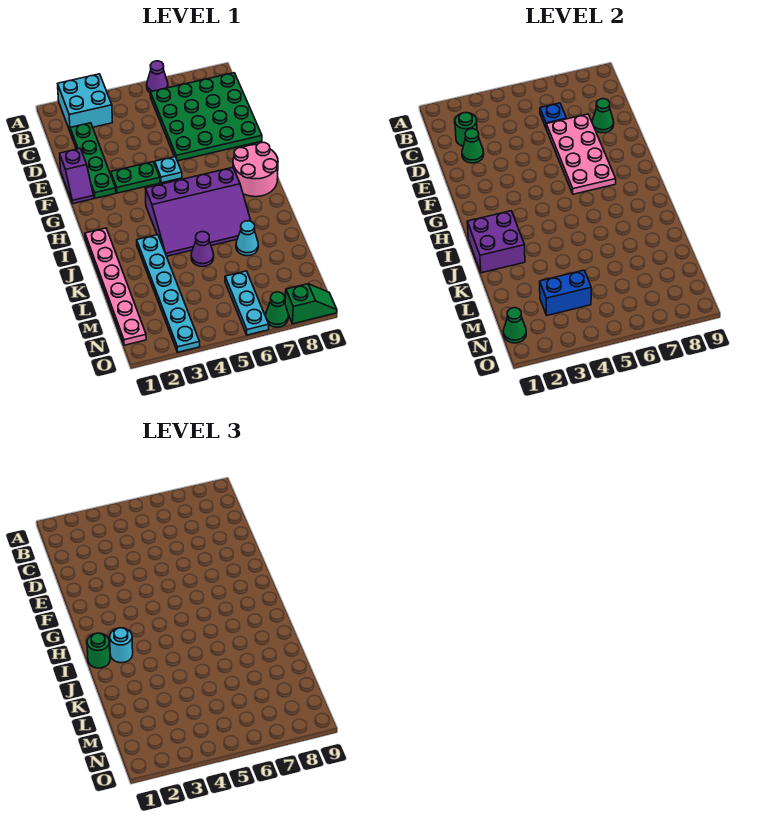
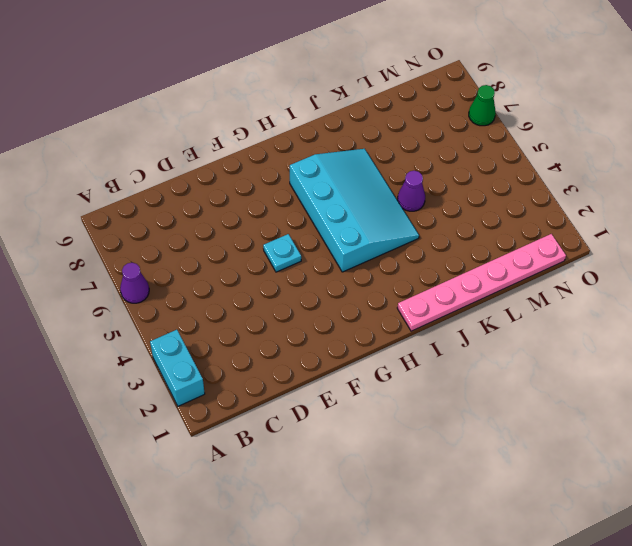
cyan brick A2:A3 level 1 -> cyan brick A2:B3 level 1
cyan slope H4:J7 level 1 top H -> purple slope H4:J7 level 1 top H
none -> green plate B6:E9 level 1
none -> green plate C2:F2 level 1
none -> purple slope E1:F1 level 1 top E

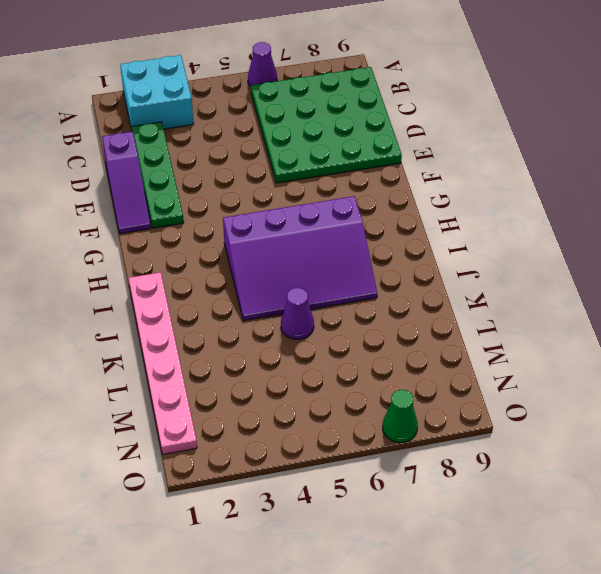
purple slope D1:F1 level 1 top D -> purple slope E1:F1 level 1 top E
none -> green plate F3:F4 level 1
none -> cyan plate F5 level 1
none -> pink round brick G8:H9 level 1

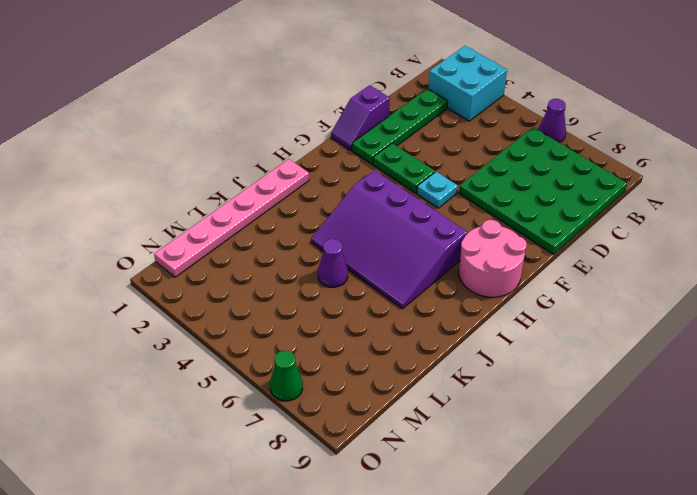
none -> cyan plate J3:O3 level 1
none -> cyan cone K7 level 1
none -> cyan plate M6:O6 level 1

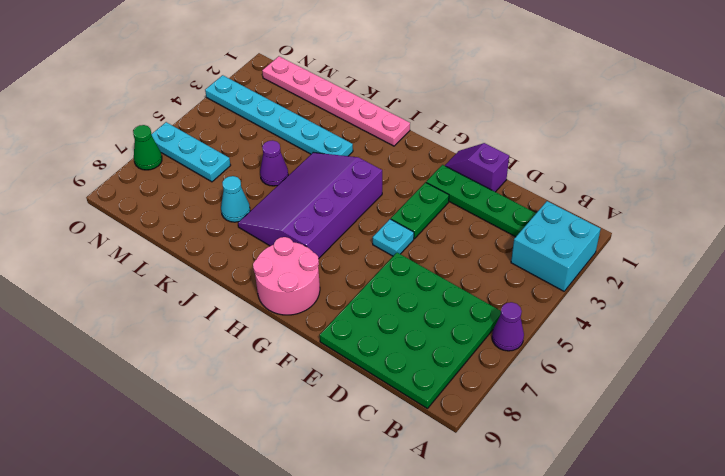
none -> green slope O8:O9 level 1 top 8
none -> green round brick C2 level 2
none -> blue plate C6 level 2

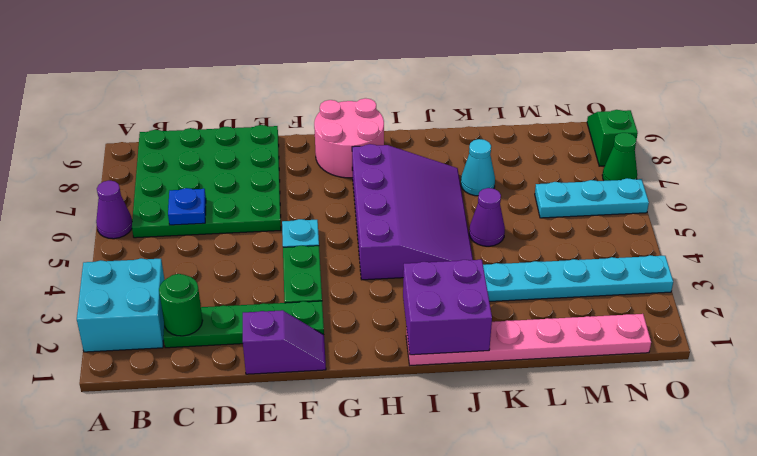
none -> green cone D2 level 2
none -> pink plate D6:G7 level 2
none -> green cone D8 level 2

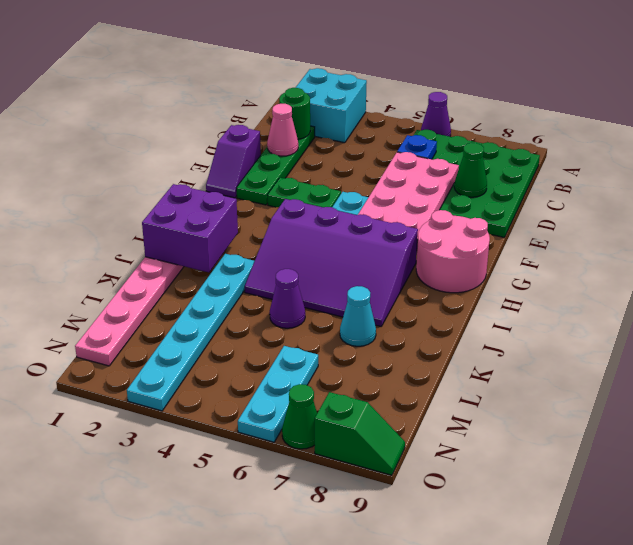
pink cone D2 level 2 -> green cone D2 level 2
none -> blue brick M3:M4 level 2
none -> green cone N1 level 2
none -> green round brick I1 level 3

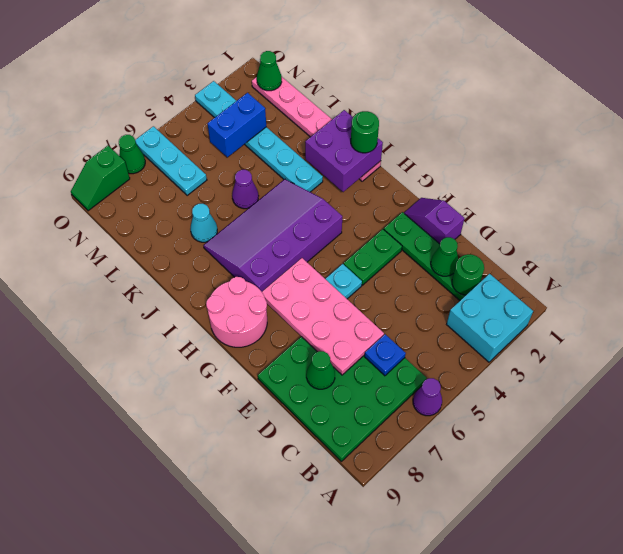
none -> cyan round brick I2 level 3

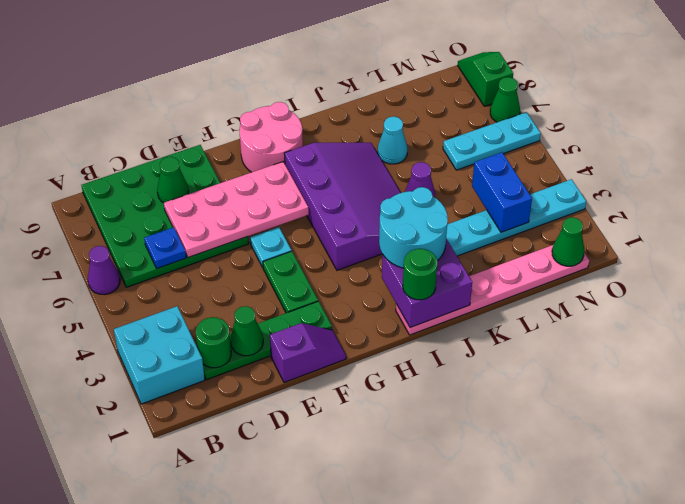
cyan round brick I2:J3 level 3 -> cyan round brick I2 level 3

